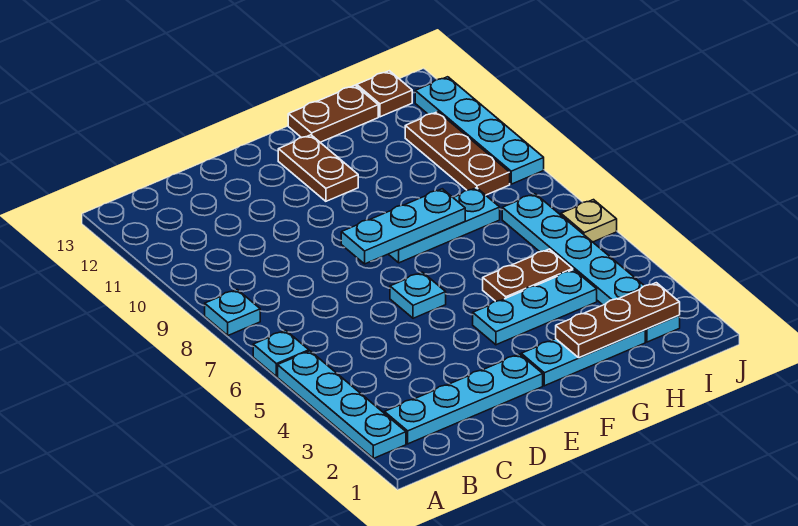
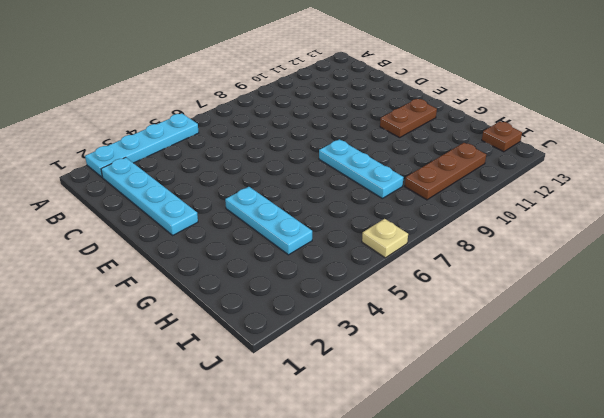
none -> cyan plate A6 level 1
none -> cyan plate A8 level 1
none -> cyan plate E6 level 1

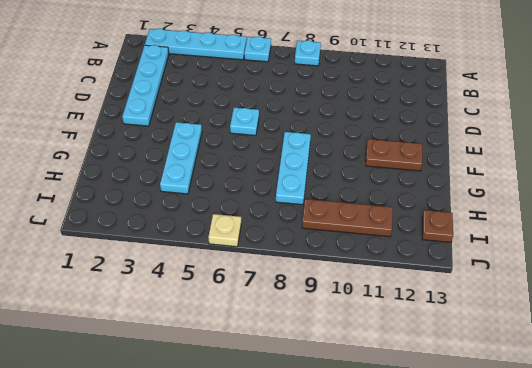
none -> cyan plate F2:H2 level 1
none -> brown plate G5:H5 level 1
none -> brown plate G13:H13 level 1

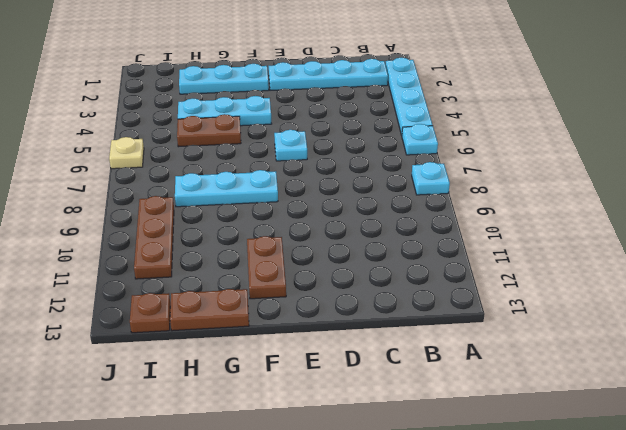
none -> cyan plate I2:I7 level 1
none -> cyan plate J9:J12 level 1
none -> cyan plate E8:G8 level 2

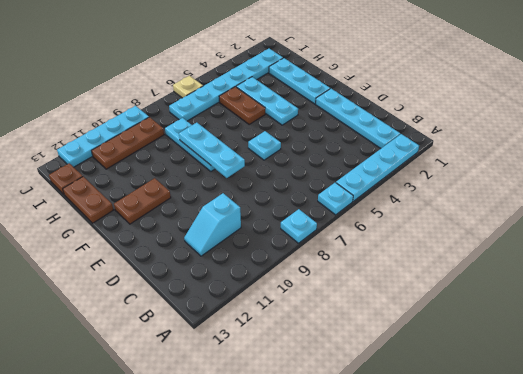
cyan slope C10:C11 level 1 top 10 -> none
none -> brown plate G2:I2 level 2

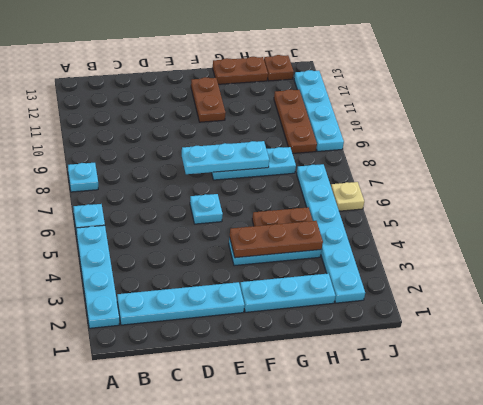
brown plate F4:H4 level 2 -> brown plate G2:I2 level 2

